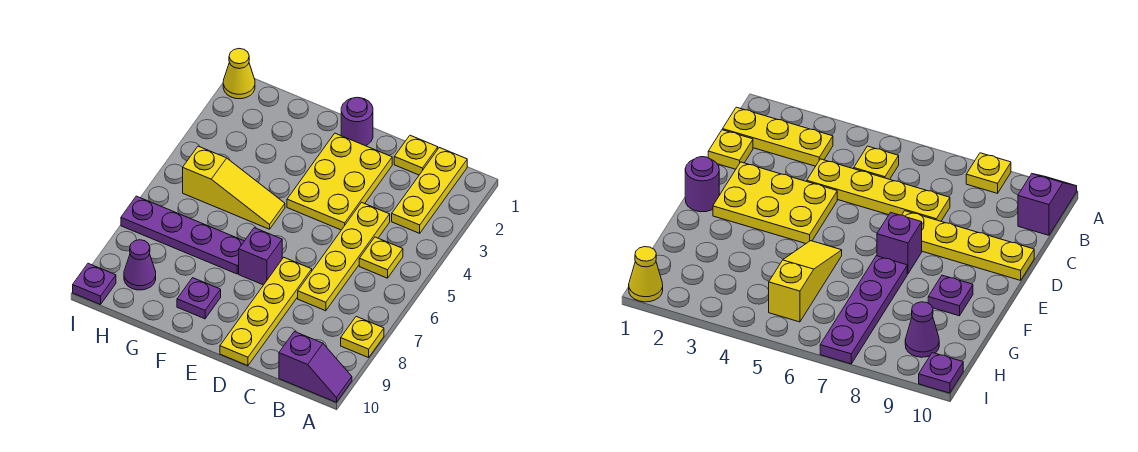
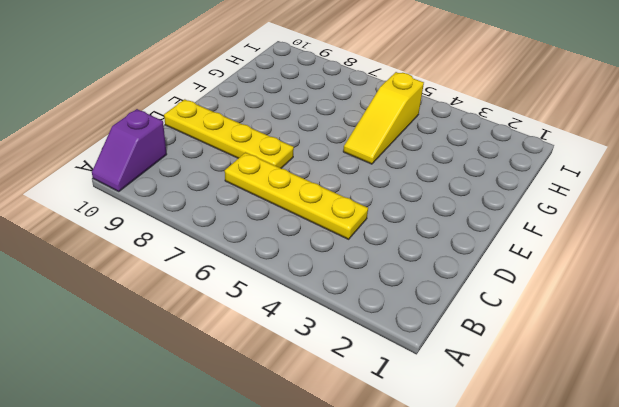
none -> yellow plate A8 level 1
none -> yellow plate B1:B3 level 1
none -> yellow plate B5 level 1

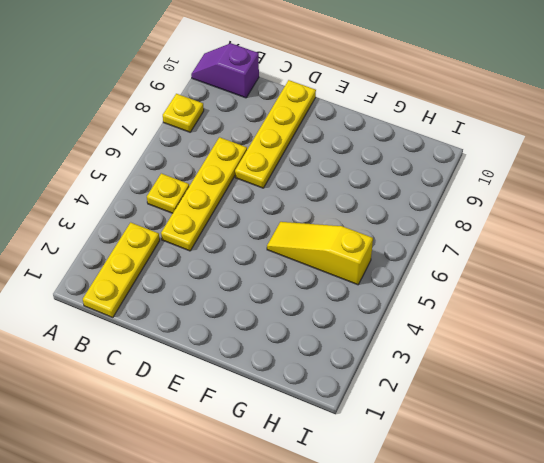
none -> yellow plate C1 level 1
none -> yellow plate D2:E4 level 1
none -> purple round brick E1 level 1

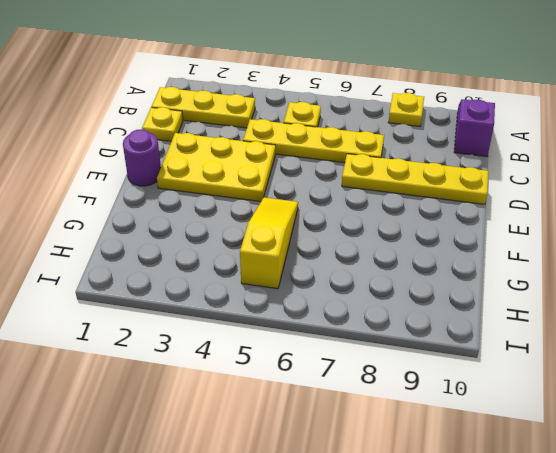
none -> purple brick E7 level 1
none -> purple plate F7:I7 level 1
none -> purple plate F9 level 1

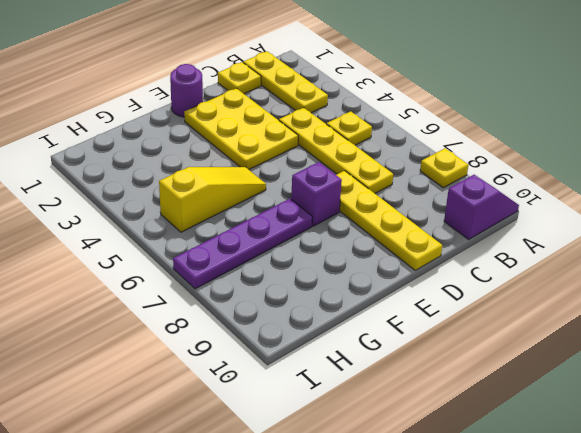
none -> purple plate F9 level 1
none -> purple cone H9 level 1
none -> yellow cone I1 level 1

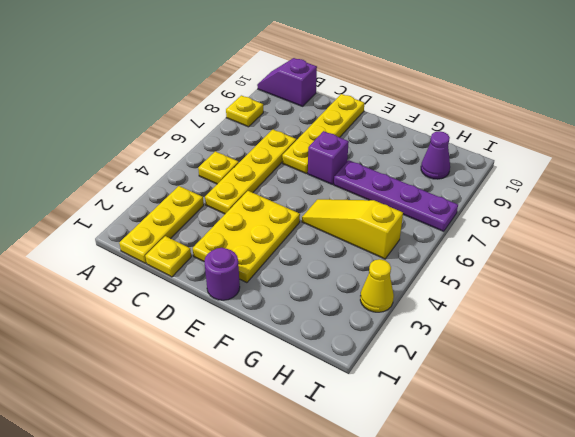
yellow cone I3 level 1 -> yellow cone I1 level 1
none -> purple plate F9 level 1
none -> purple plate I10 level 1

